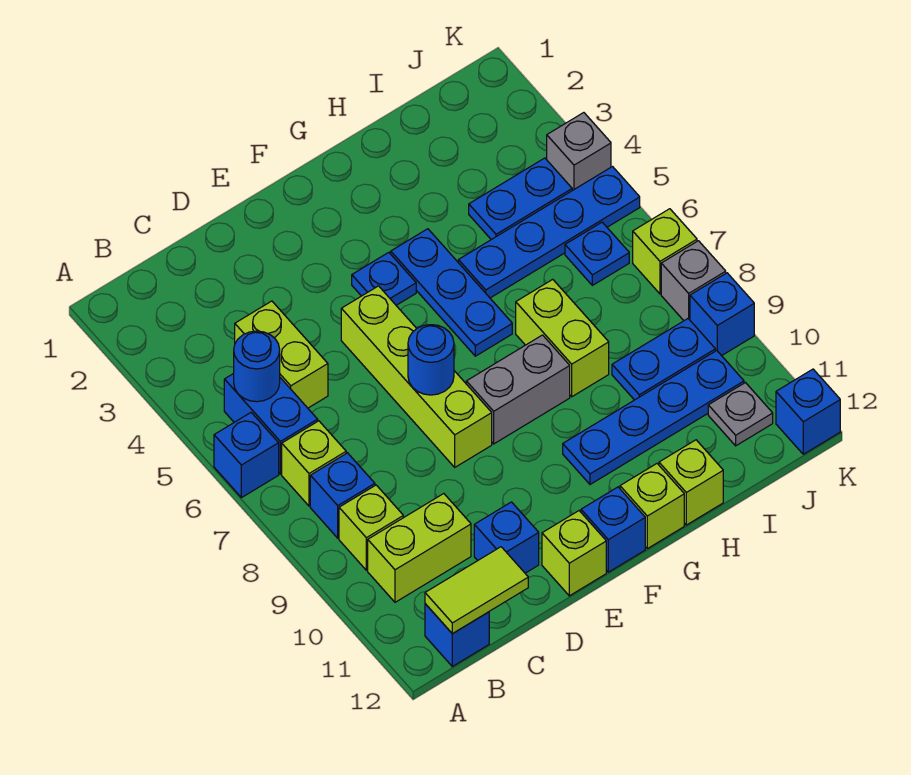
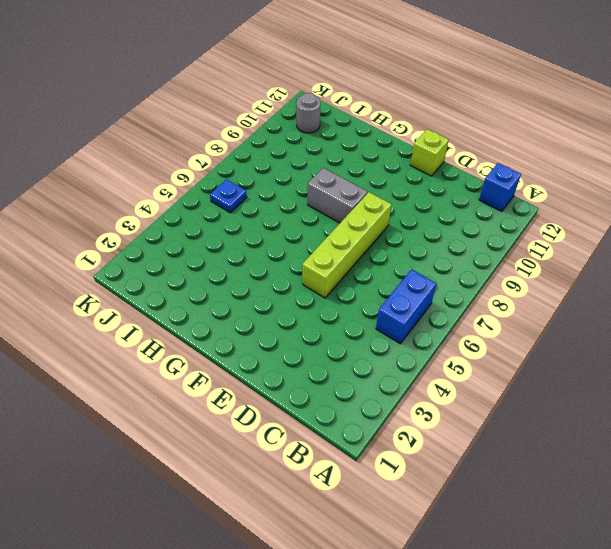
grey round brick J11 level 1 -> grey plate J11 level 1
none -> blue brick A6 level 1
none -> lime brick B7 level 1
none -> blue brick B8 level 1
none -> lime brick B9 level 1

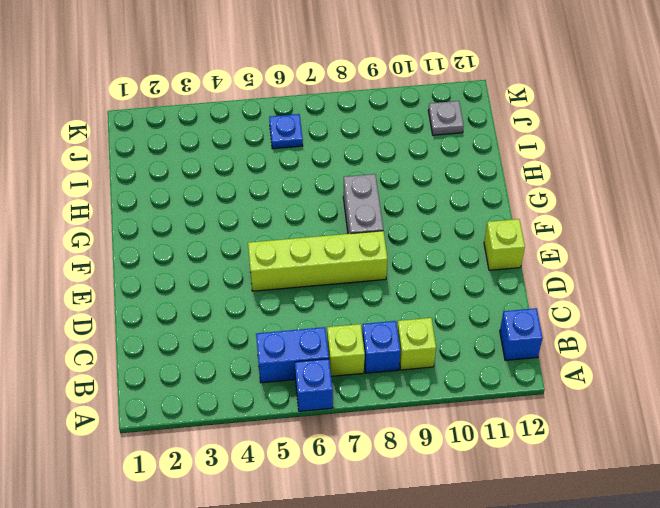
none -> lime brick B10:C10 level 1
none -> lime brick C4:C5 level 1
none -> blue brick D11 level 1
none -> blue plate F4 level 1

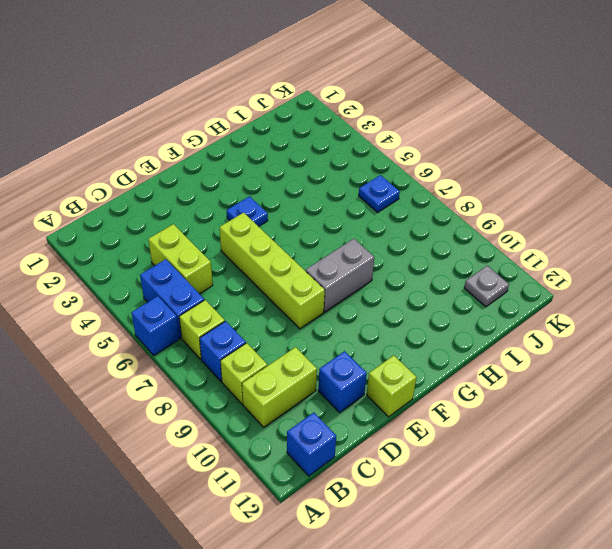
none -> blue brick F12 level 1
none -> blue plate G4:G6 level 1
none -> blue plate G10:J10 level 1
none -> lime brick G12 level 1

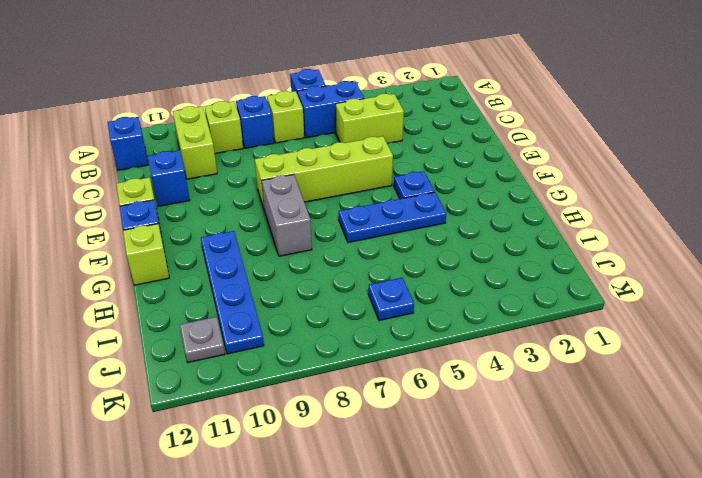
none -> blue plate H5:K5 level 1
none -> lime brick H7:H8 level 1
none -> lime brick H12 level 1
none -> blue plate I4:J4 level 1

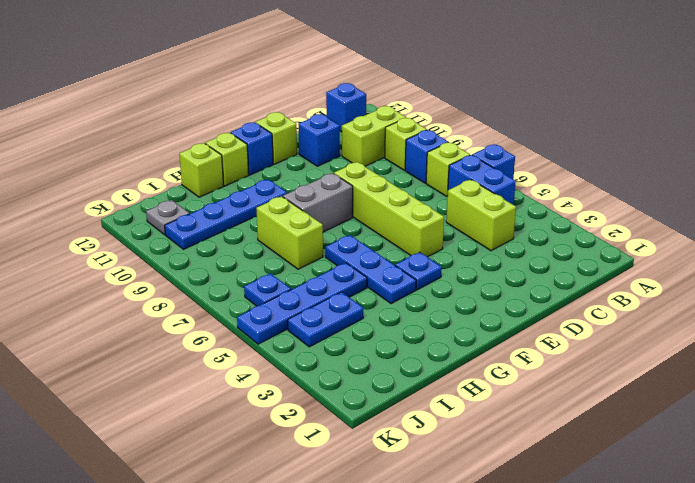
none -> blue plate I9:J9 level 1
none -> grey brick K4 level 1
none -> lime brick K7 level 1
none -> grey brick K8 level 1

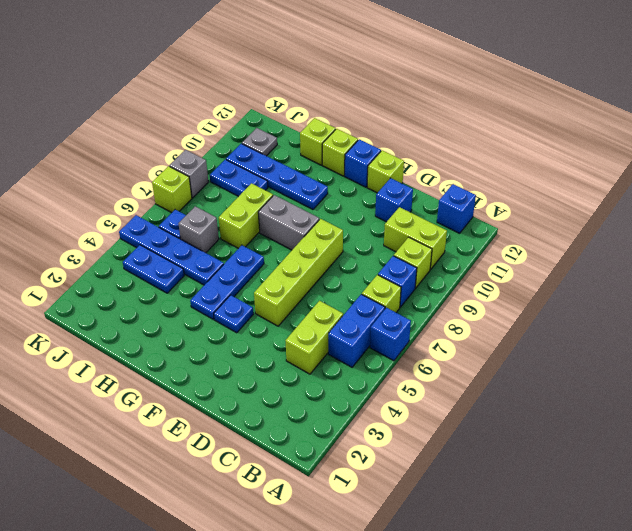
grey brick I6 level 1 -> grey brick K4 level 1
none -> blue brick K9 level 1
none -> blue brick K12 level 1
none -> blue round brick B5 level 2
none -> lime tile B12:C12 level 2

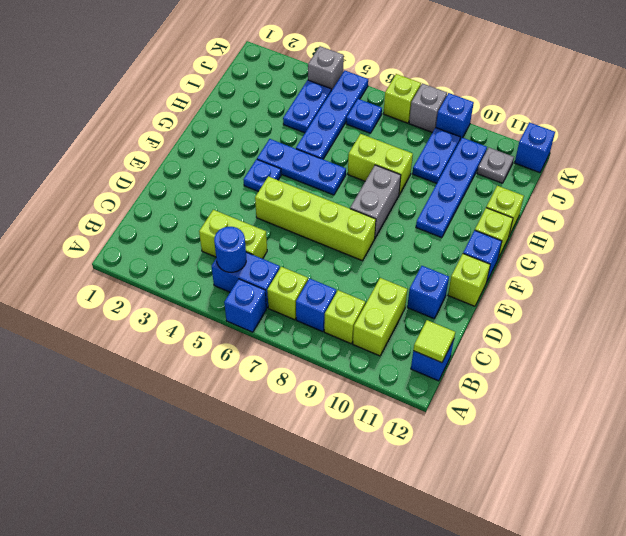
lime tile B12 level 2 -> lime tile B12:C12 level 2
none -> blue round brick E7 level 2

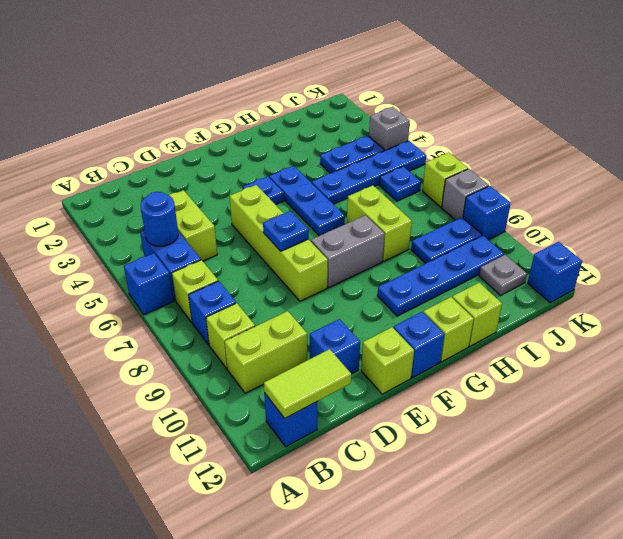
blue plate E7 level 2 -> blue round brick E7 level 2

